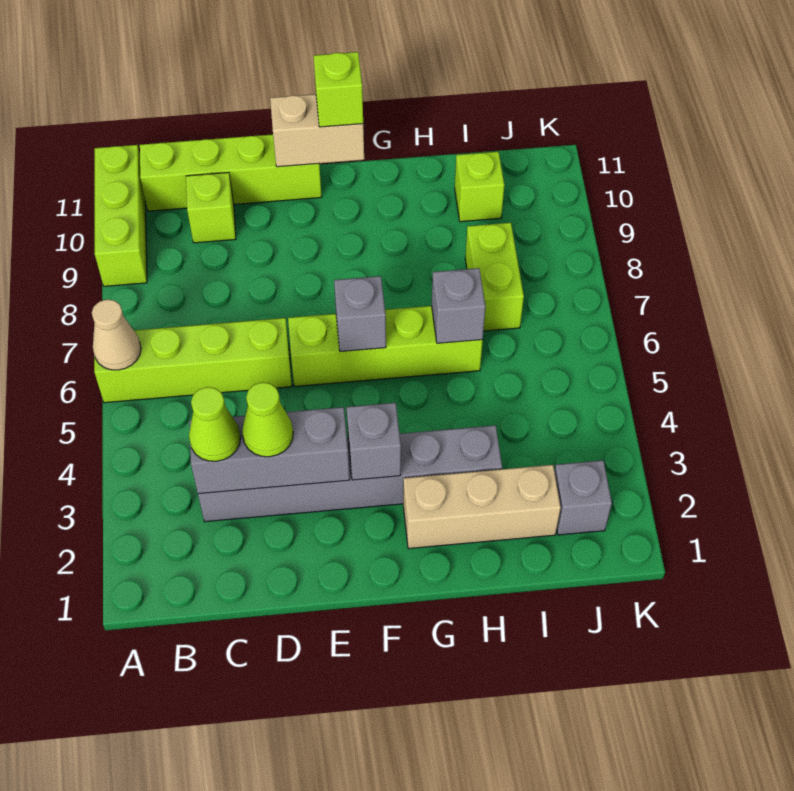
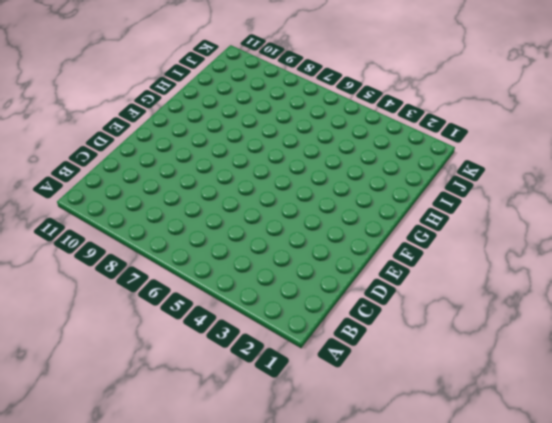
none -> lime brick A6:D6 level 1
none -> lime brick A9:A11 level 1
none -> lime brick B11:E11 level 1

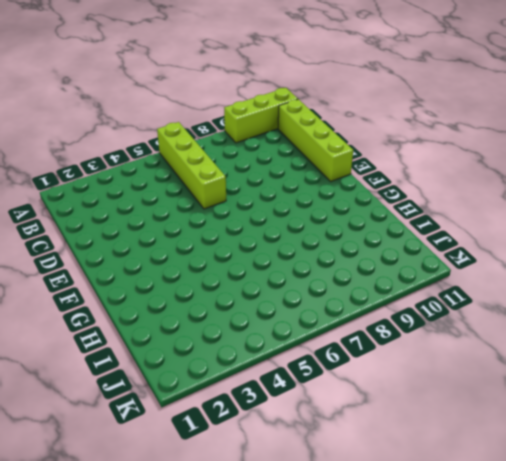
none -> grey brick C3:H3 level 1
none -> lime brick C10 level 1
none -> lime brick E6:H6 level 1

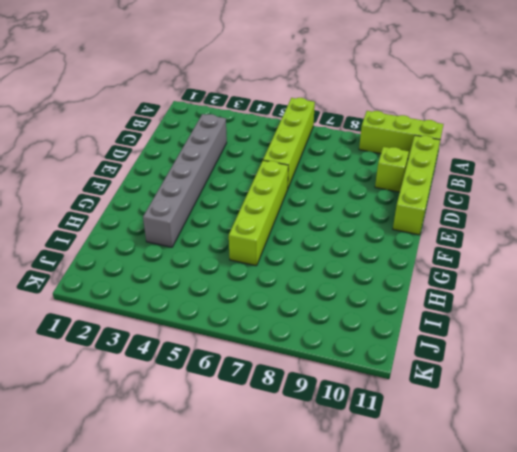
none -> tan brick G2:I2 level 1
none -> lime brick I7:I8 level 1
none -> lime brick I10 level 1

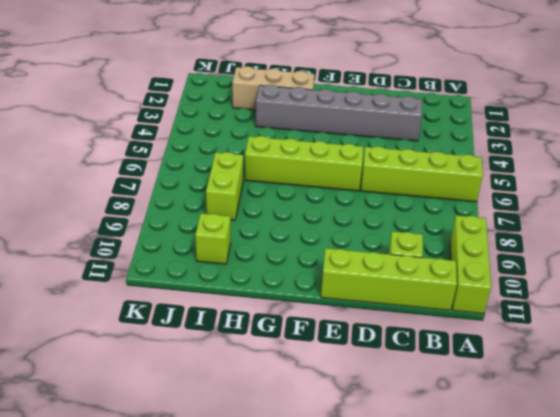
none -> grey brick J2 level 1
none -> tan cone A6 level 2
none -> grey brick C3:E3 level 2

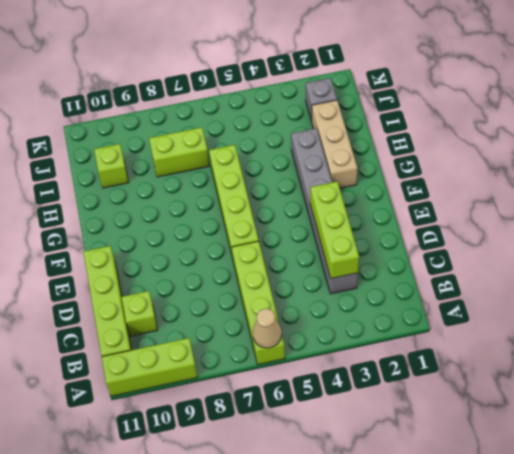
lime brick C3:E3 level 2 -> grey brick C3:E3 level 2
none -> tan brick E11:F11 level 2
none -> grey brick F3 level 2
none -> grey brick F6 level 2

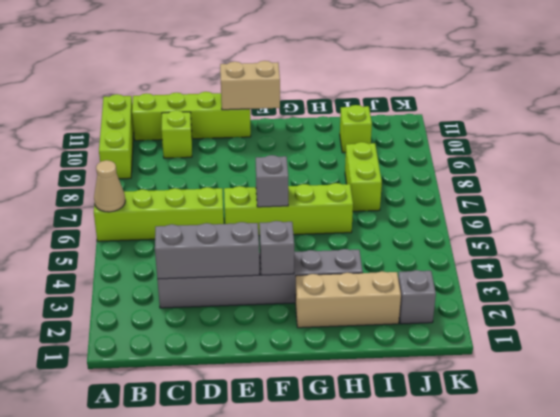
none -> grey brick H6 level 2
none -> lime cone C3 level 3
none -> lime cone D3 level 3

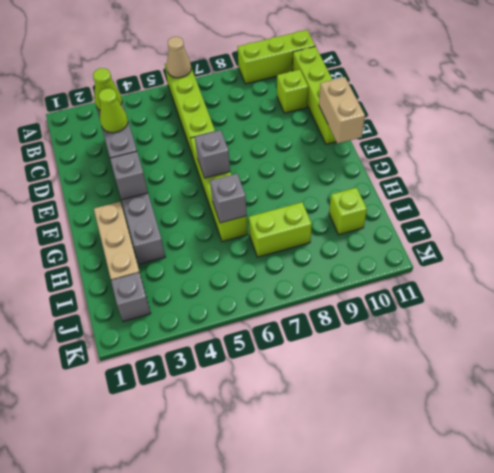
none -> lime brick F11 level 3

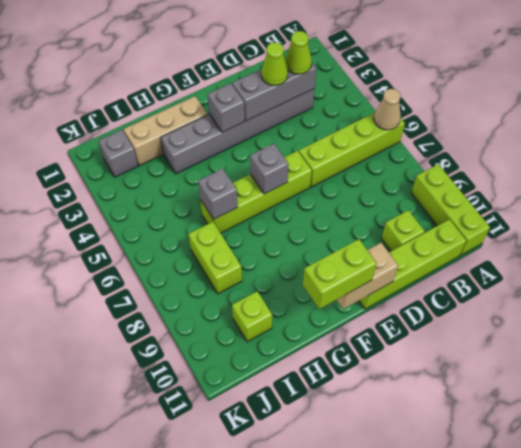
lime brick F11:G11 level 3 -> lime brick F11 level 3

